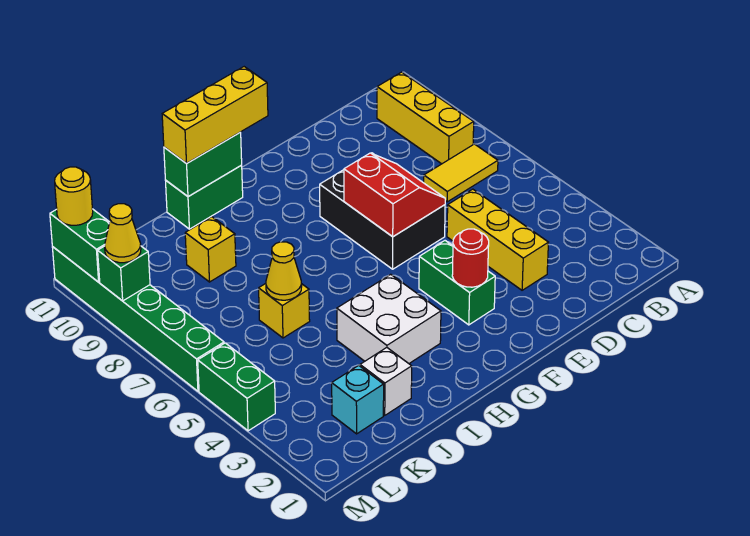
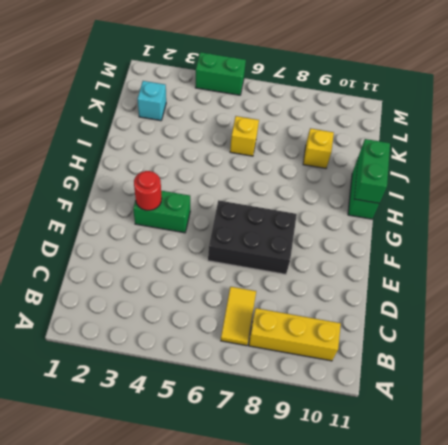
none -> yellow brick D3:D5 level 1
none -> white brick H3:I4 level 1
none -> white brick J2 level 1

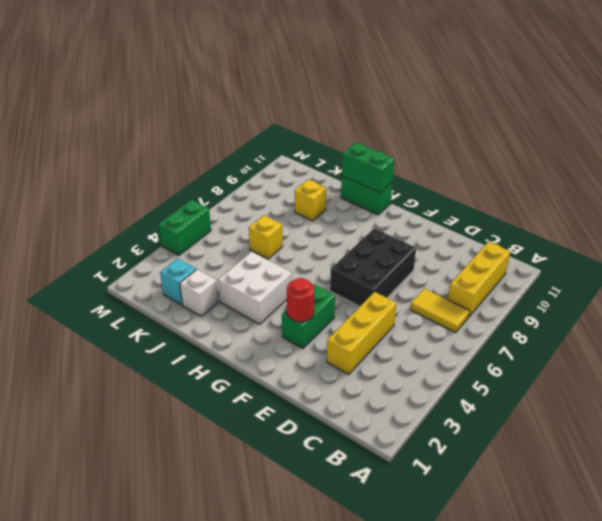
none -> green brick M6:M11 level 1
none -> red slope E6:F7 level 2 top F
none -> yellow cone J6 level 2

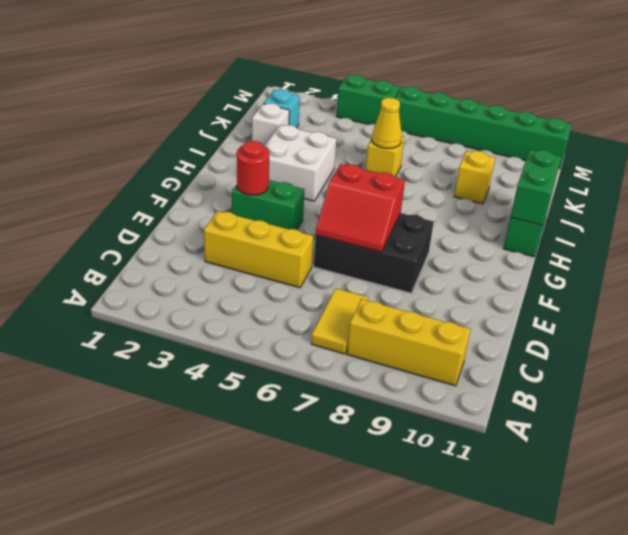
none -> green brick M9 level 2
none -> green brick M10:M11 level 2
none -> yellow brick G11:I11 level 3

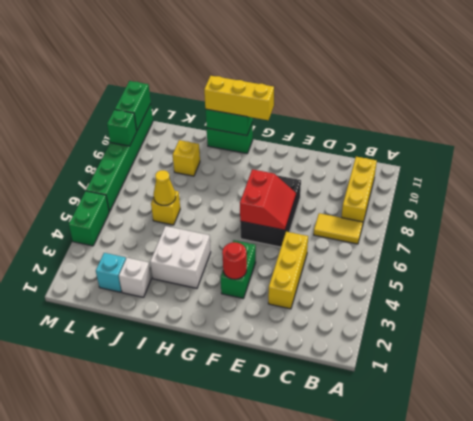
none -> yellow cone M9 level 3
none -> yellow round brick M11 level 3

